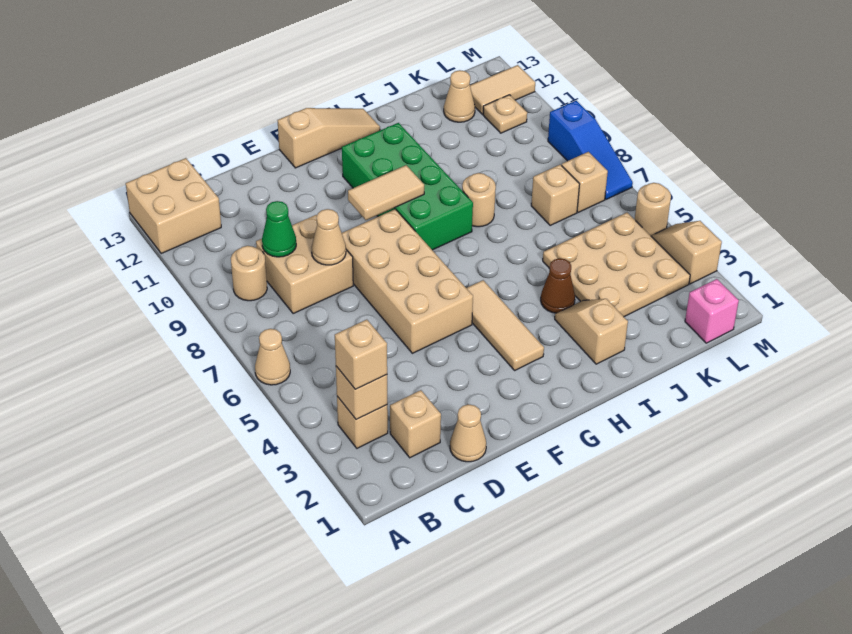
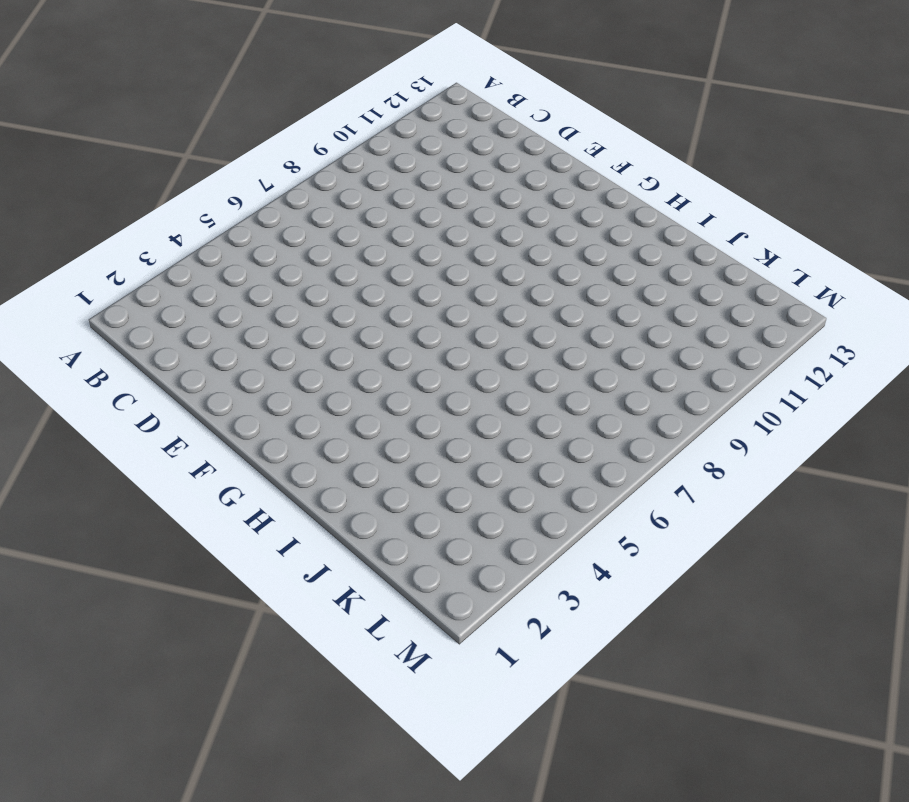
none -> tan cone A6 level 1
none -> tan brick A12:B13 level 1
none -> tan brick B3 level 1

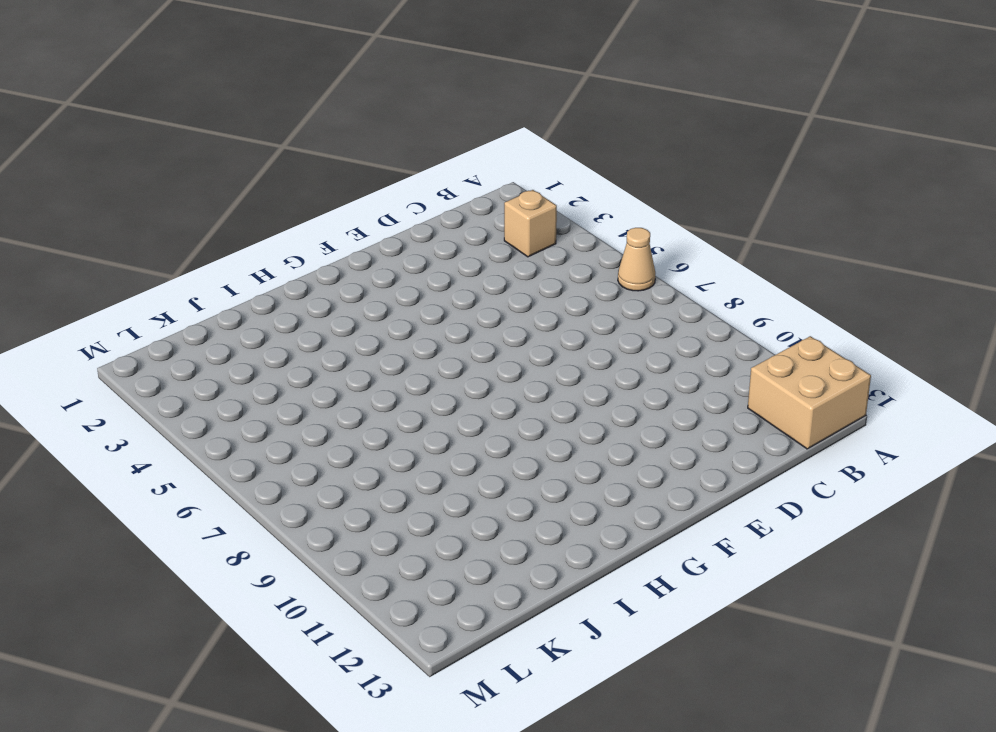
none -> tan round brick B9 level 1
none -> tan brick C2 level 1
none -> tan brick C8:D9 level 1

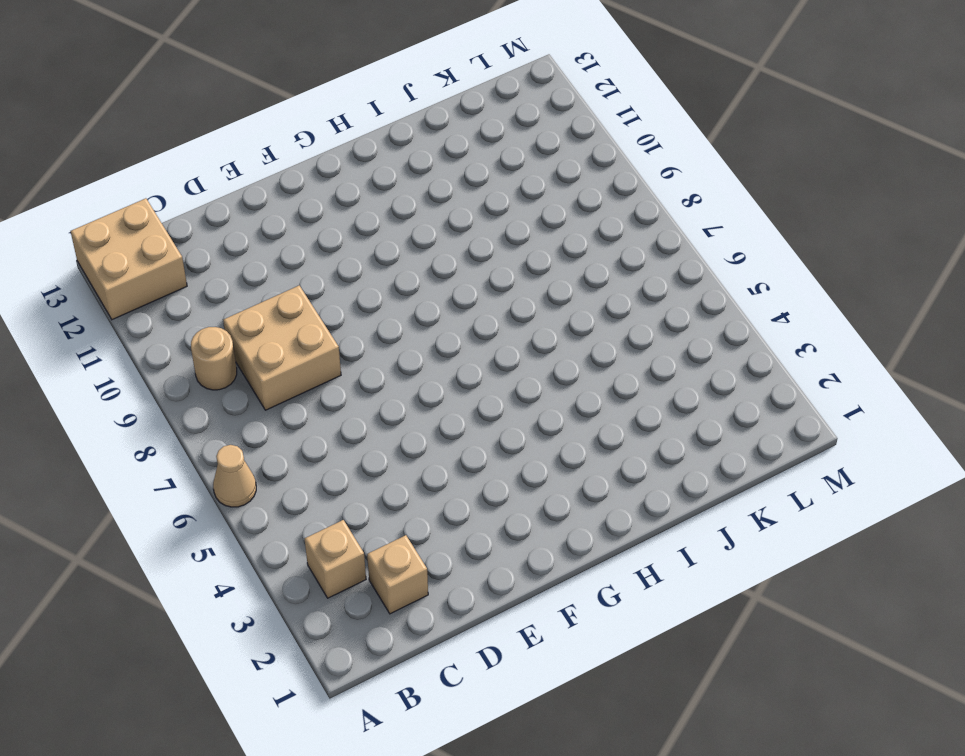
none -> tan cone D1 level 1
none -> tan brick E5:F8 level 1
none -> tan slope F13:H13 level 1 top F

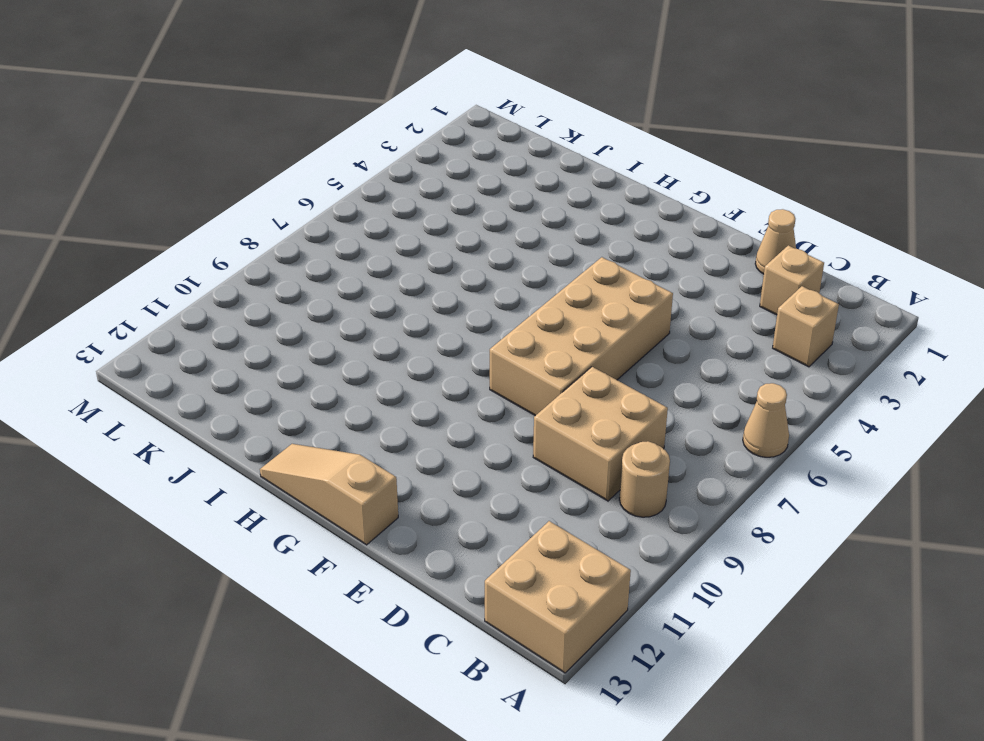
none -> tan tile G3:G5 level 1
none -> green brick G8:H11 level 1
none -> tan slope I2:I3 level 1 top 2

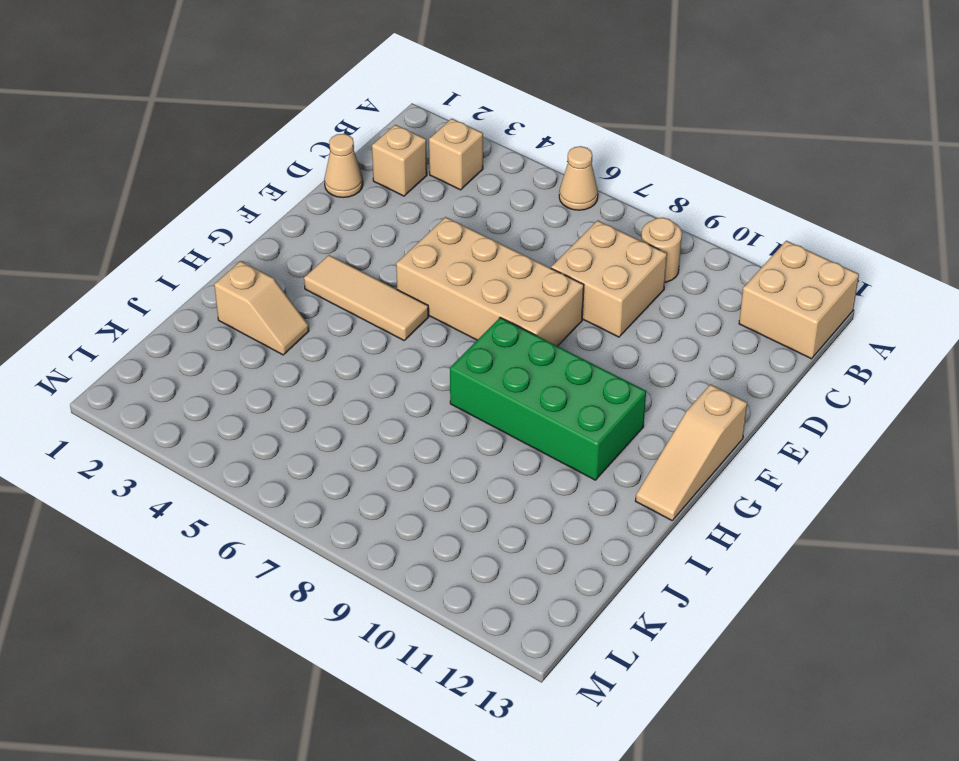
none -> brown cone I4 level 1
none -> tan round brick I8 level 1
none -> tan plate J3:L5 level 1

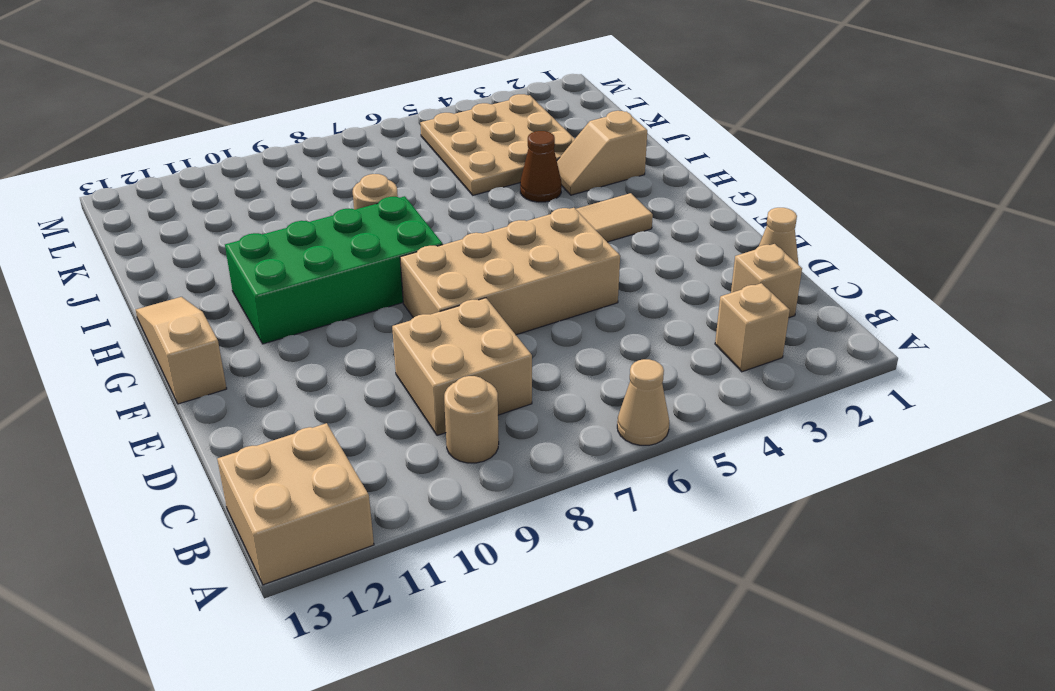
none -> tan brick K7 level 1
none -> tan cone K12 level 1
none -> pink brick L1 level 1

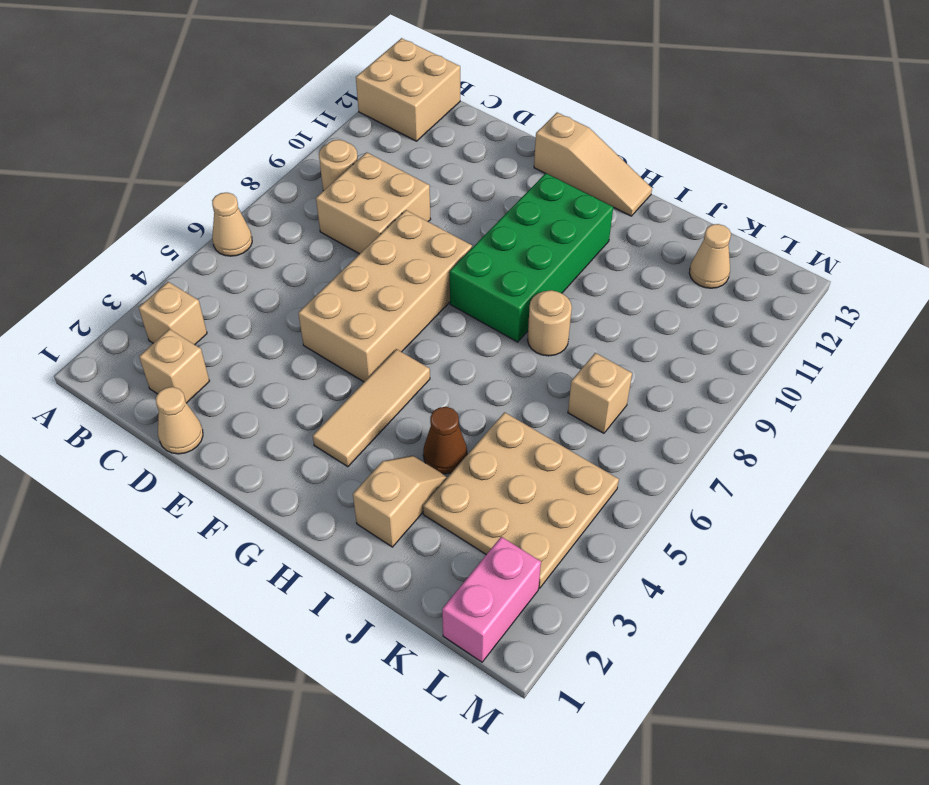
pink brick L1:L2 level 1 -> pink brick L1 level 1
none -> tan brick L7 level 1
none -> tan plate L11 level 1
none -> tan tile L12:M12 level 1

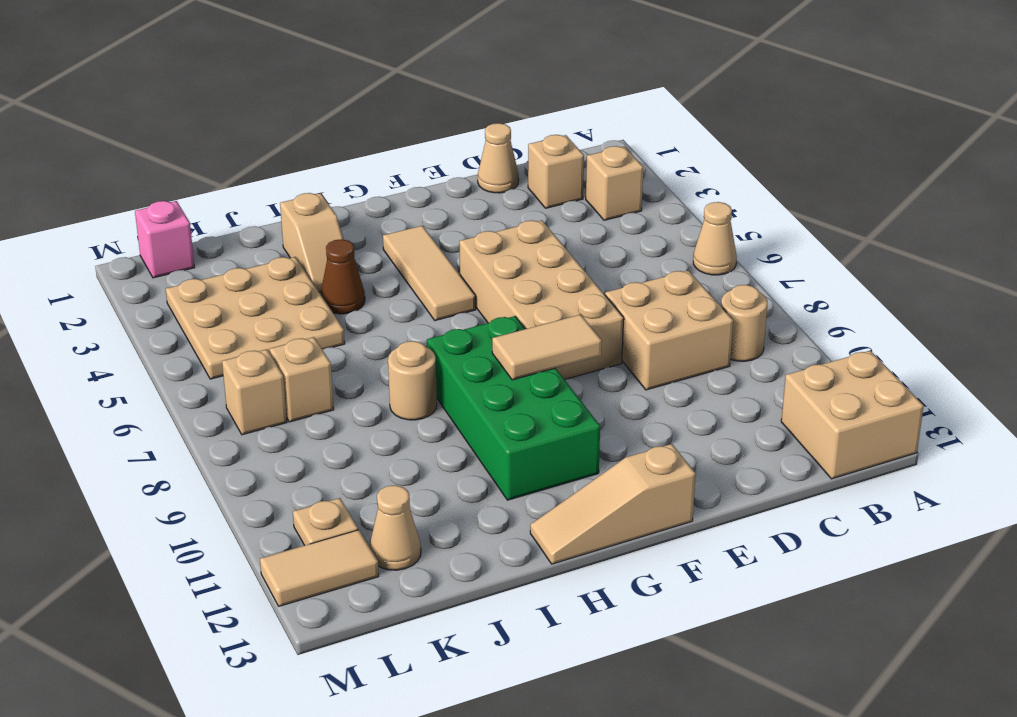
none -> tan slope M3:M4 level 1 top 3
none -> tan round brick M5 level 1
none -> blue slope M7:M9 level 1 top 9

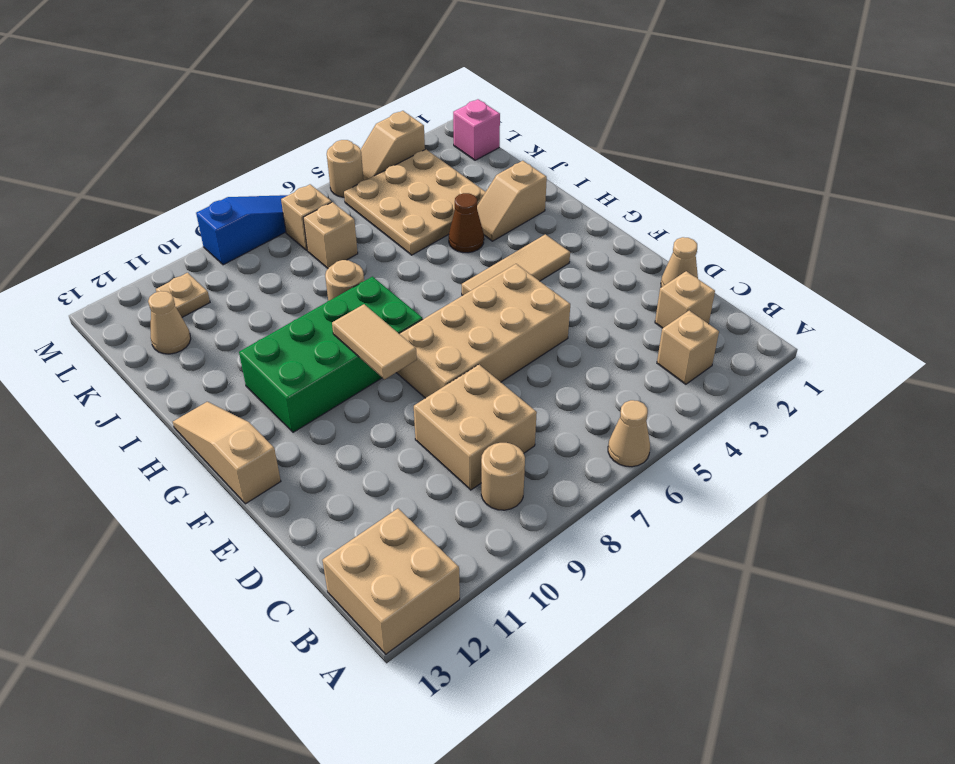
none -> tan tile L12:M12 level 1
none -> tan brick B3 level 2
none -> green cone C9 level 2

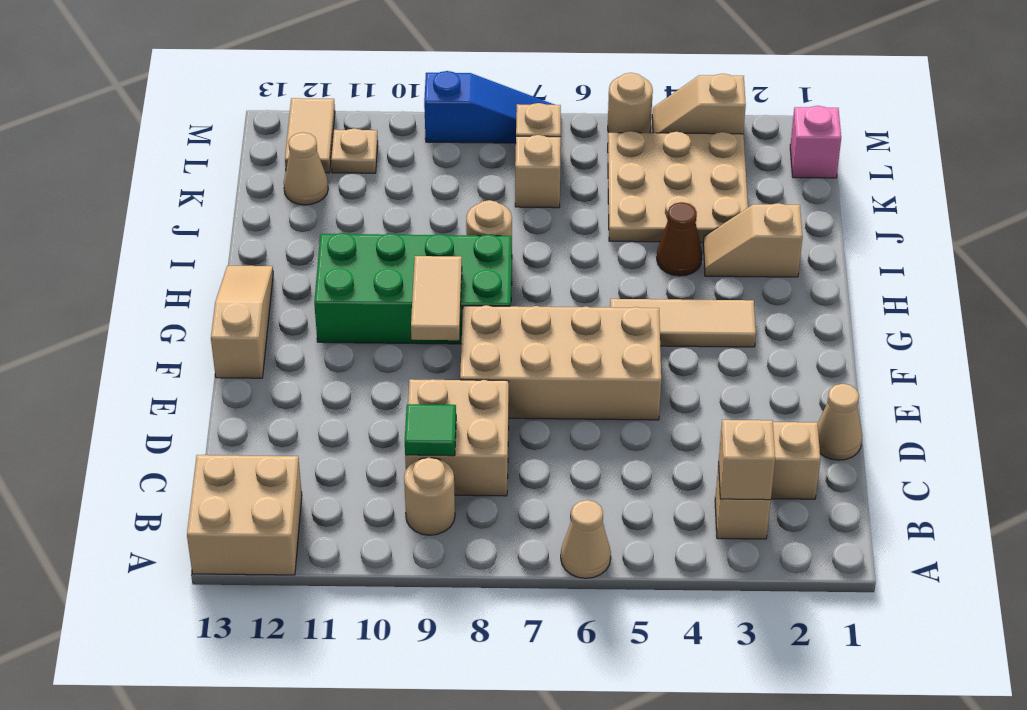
green tile C9 level 2 -> green cone C9 level 2
none -> tan cone D8 level 2
none -> tan brick B3 level 3

